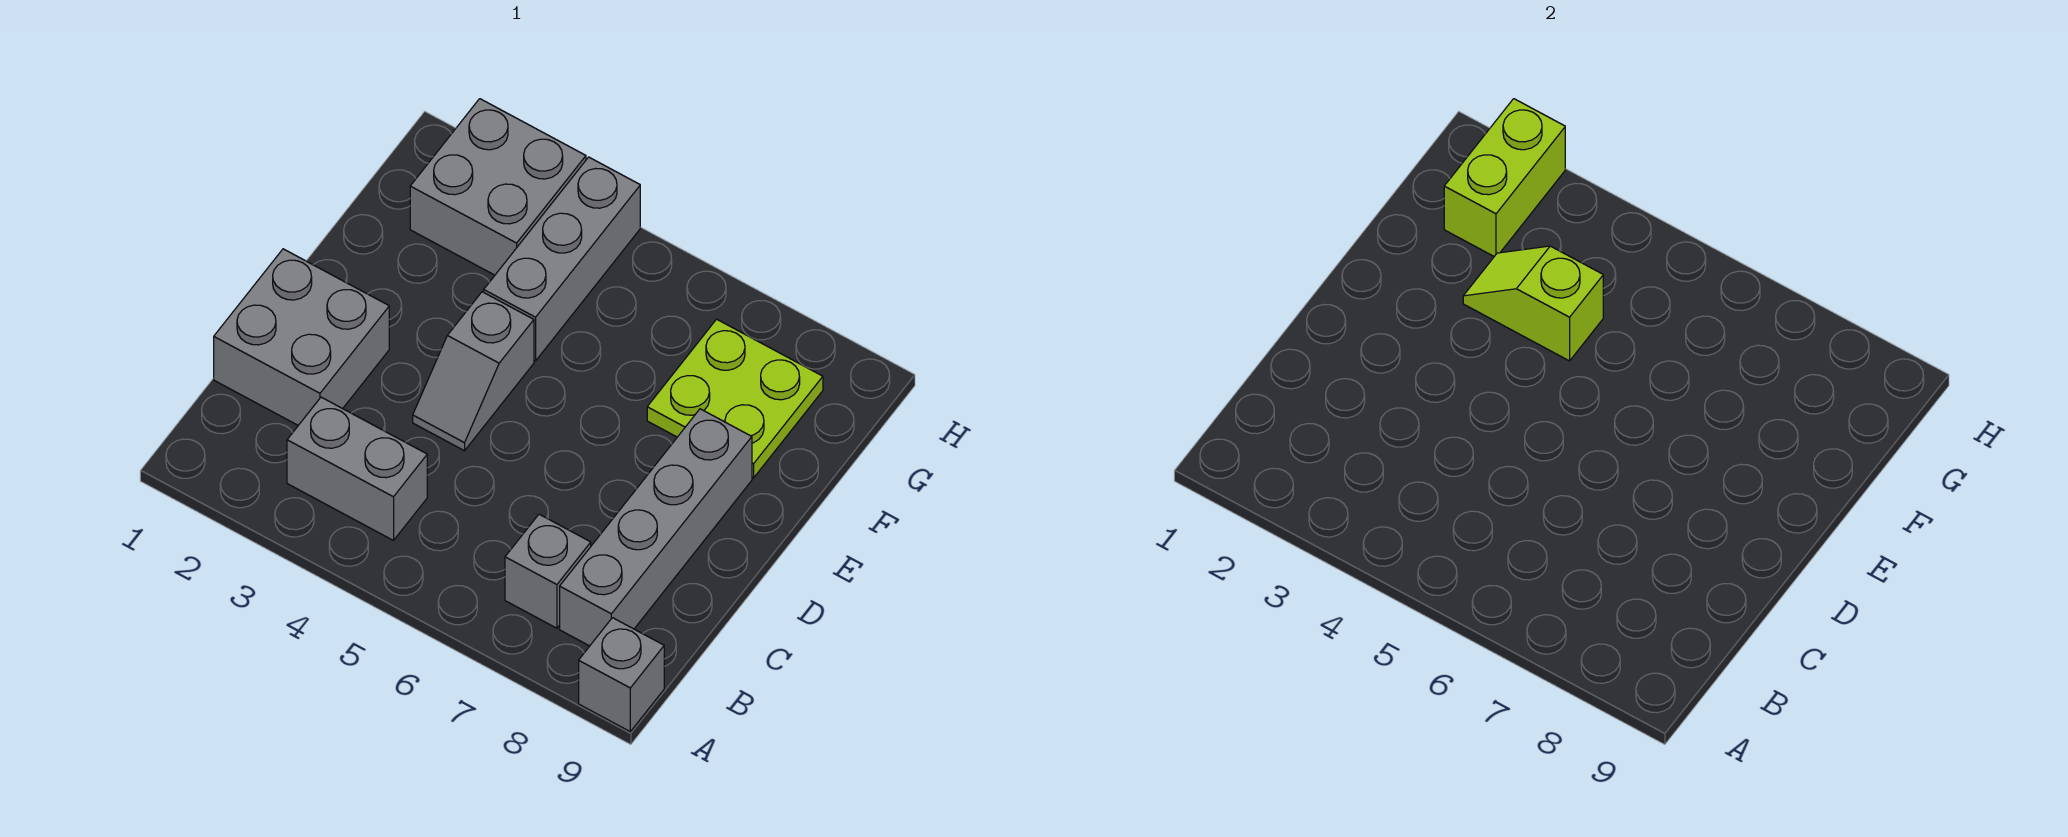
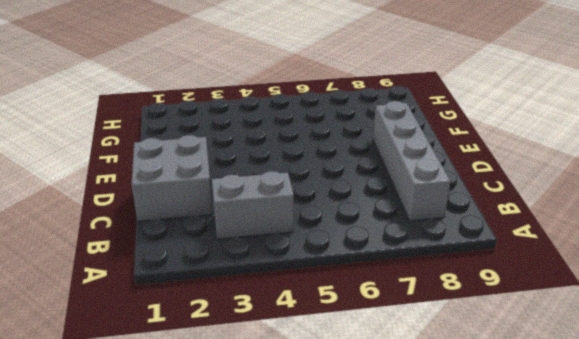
none -> grey brick A9 level 1
none -> grey brick B7 level 1

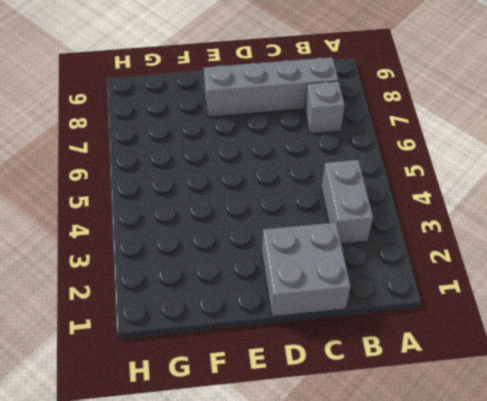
none -> grey brick A9 level 1
none -> grey slope D4:E4 level 1 top E

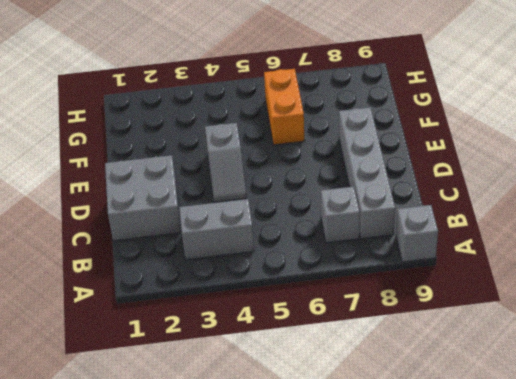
orange brick F6:G6 level 1 -> none
none -> grey brick F4:H4 level 1
none -> lime plate F7:G8 level 1

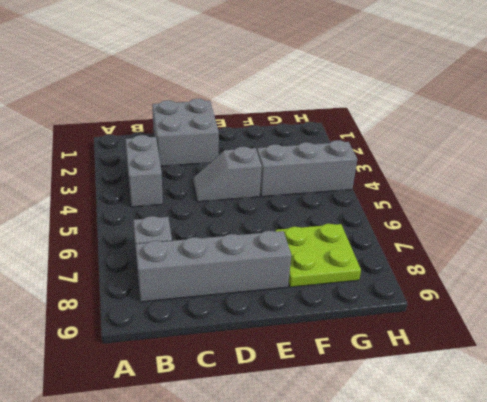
none -> grey brick A9 level 1
none -> grey brick G2:H3 level 1

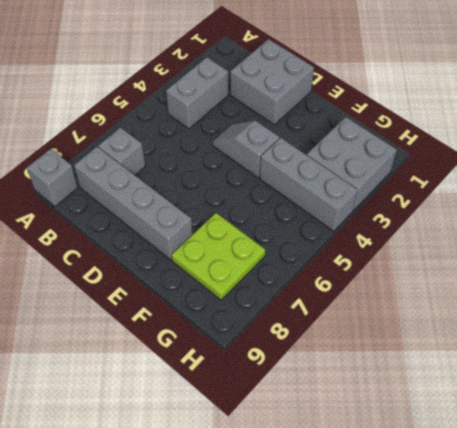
none -> lime slope F3:F4 level 2 top 4
none -> lime brick G2:H2 level 2

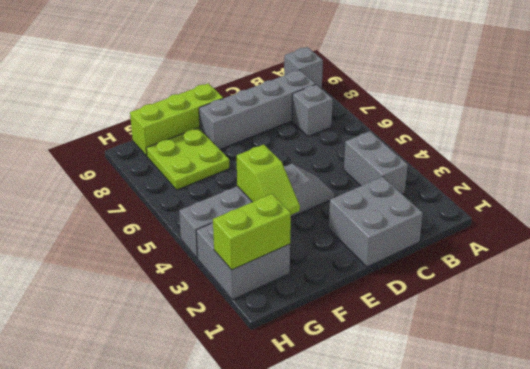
lime brick E9:G9 level 1 -> none

